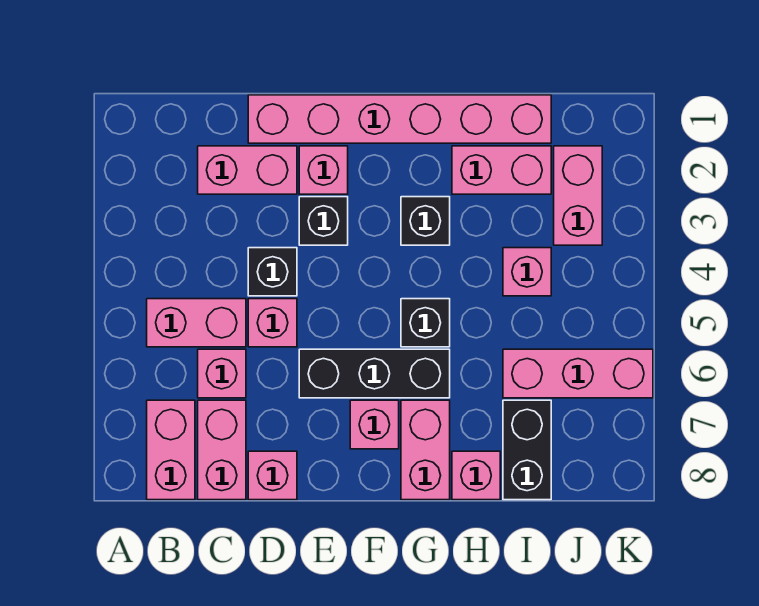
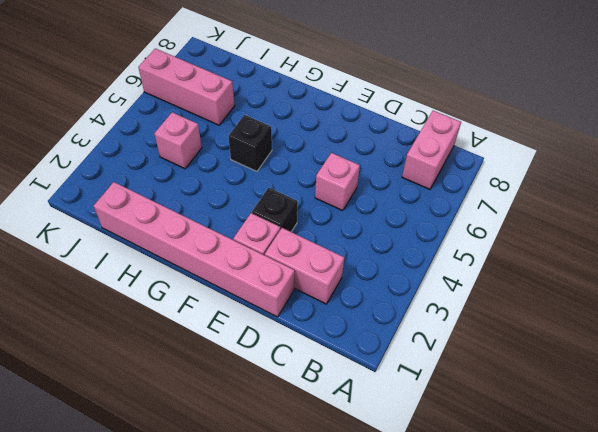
none -> pink brick B5:C5 level 1
none -> pink brick C6 level 1
none -> pink brick C7:C8 level 1

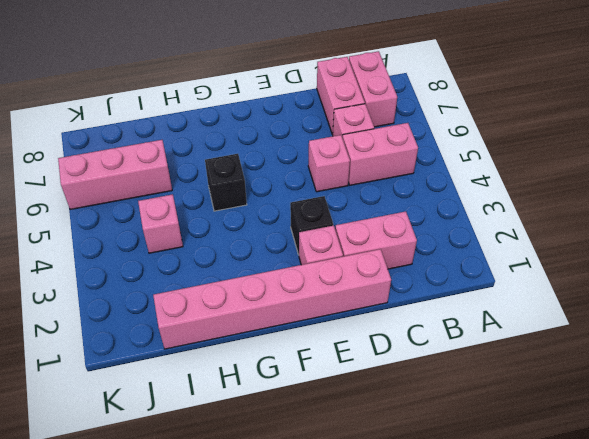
none -> black brick D4 level 1
none -> pink brick D8 level 1
none -> black brick E6:G6 level 1

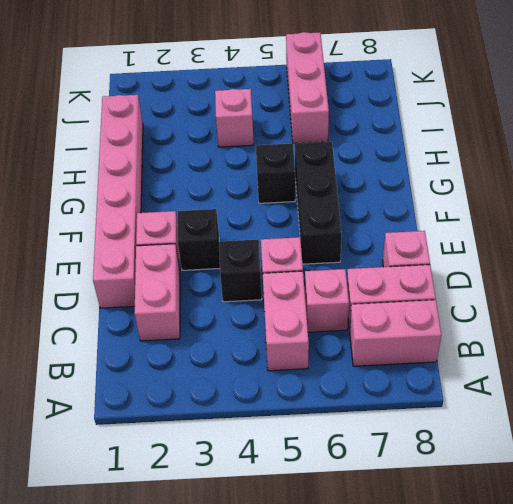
none -> pink brick F7 level 1
none -> black brick G3 level 1
none -> pink brick G7:G8 level 1

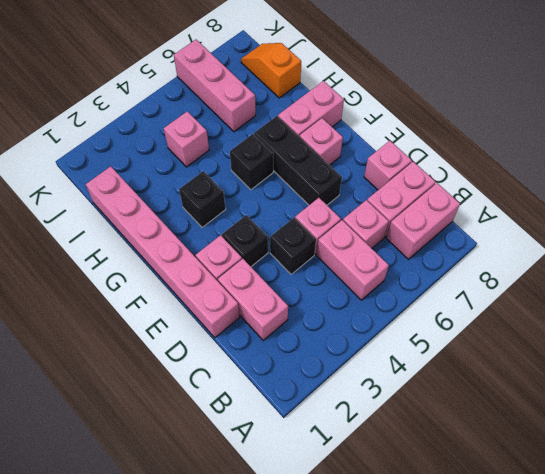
orange slope I8:J8 level 1 top I -> black brick I7:I8 level 1
none -> pink brick H2:I2 level 1
none -> pink brick H8 level 1
none -> pink brick J2:J3 level 1

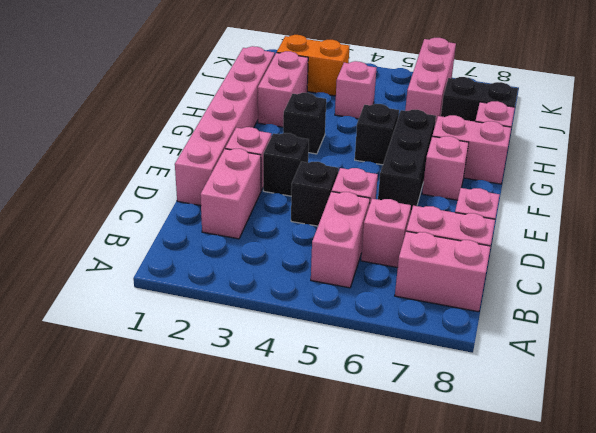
orange brick J2:J3 level 1 -> pink brick J2:J3 level 1

